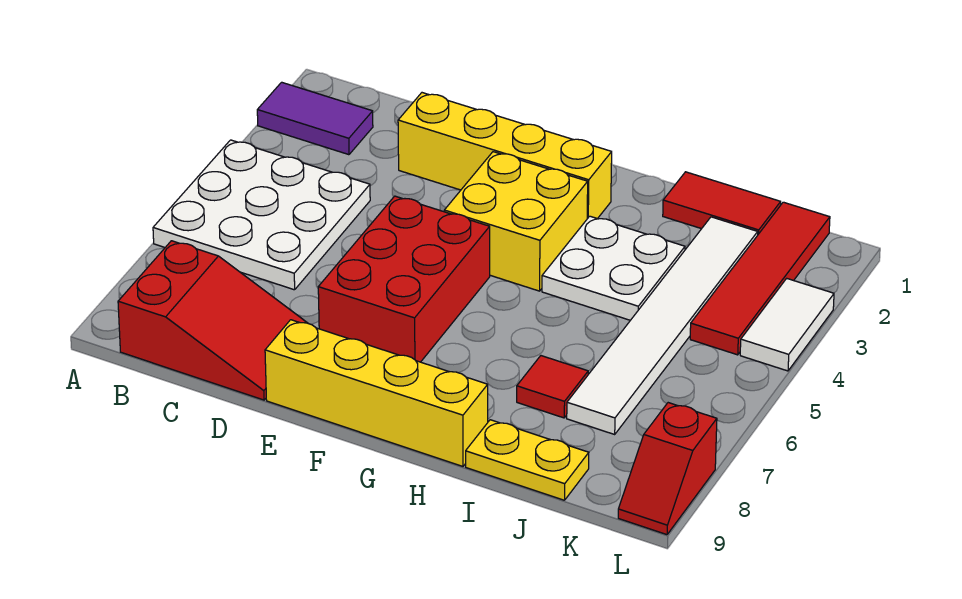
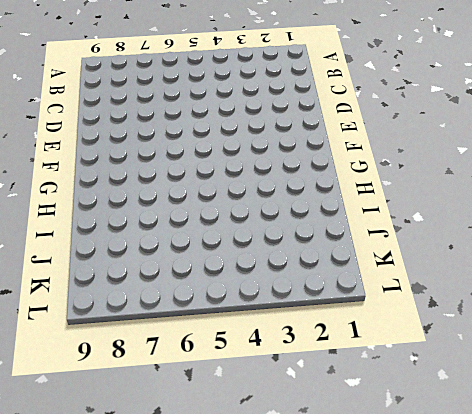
none -> purple tile A2:B2 level 1
none -> white plate A4:C6 level 1
none -> red slope B8:D9 level 1 top B

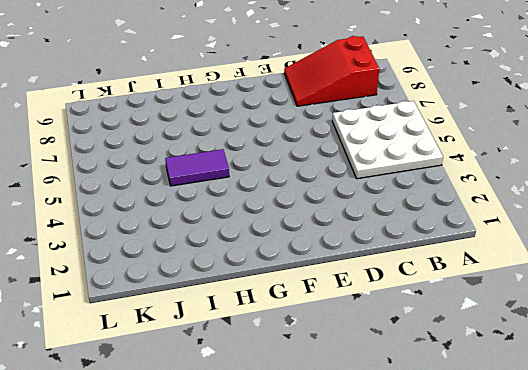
purple tile H5:I5 level 1 -> purple tile A2:B2 level 1
none -> yellow brick D2:G2 level 1
none -> red brick E5:F7 level 1
none -> yellow brick E9:H9 level 1

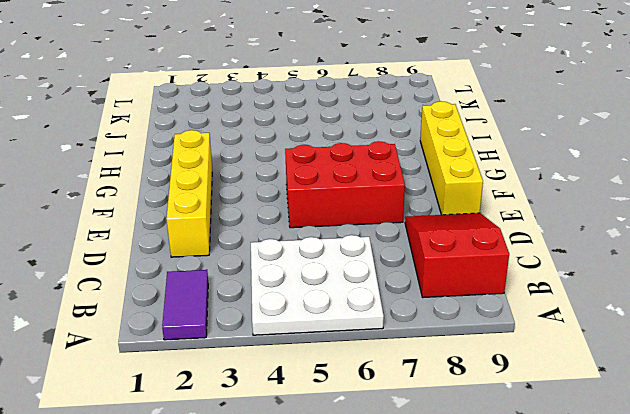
none -> yellow brick F3:G4 level 1
none -> white plate H3:I4 level 1
none -> red tile I1:J1 level 1

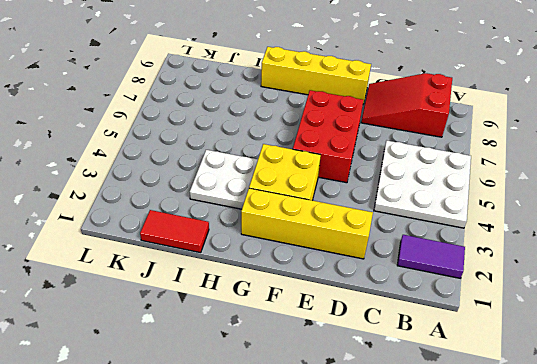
none -> red tile I7 level 1
none -> yellow plate I9:J9 level 1
none -> white tile J2:J7 level 1

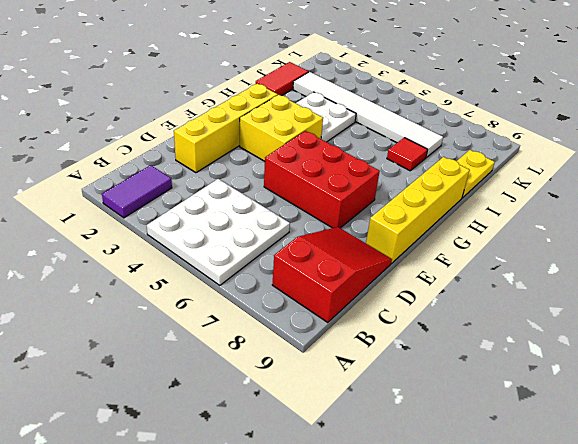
none -> red tile K1:K4 level 1
none -> white tile L3:L4 level 1
none -> red slope L8:L9 level 1 top 8

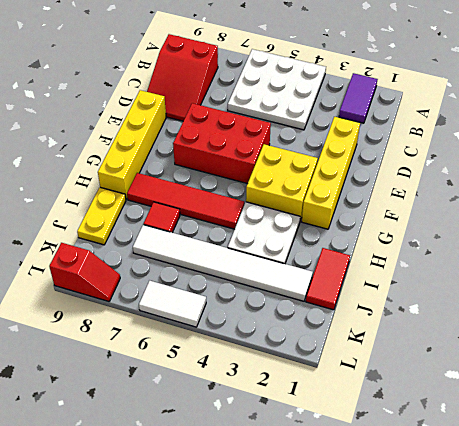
red tile H5:H8 level 1 -> red tile K1:K4 level 1
white tile L5:L6 level 1 -> white tile L3:L4 level 1
red slope L8:L9 level 1 top 9 -> red slope L8:L9 level 1 top 8

